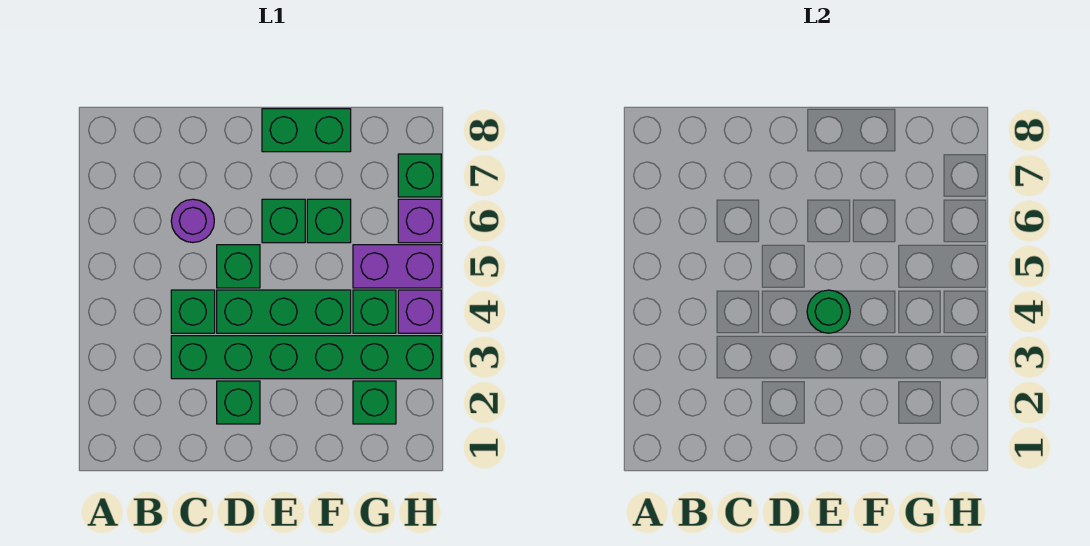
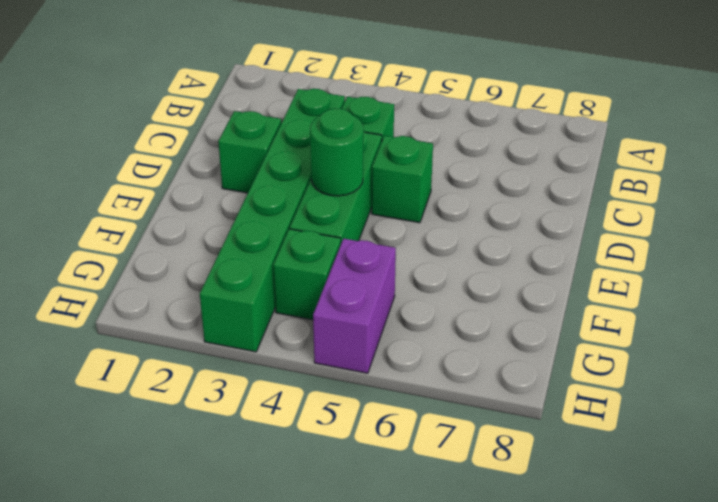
none -> purple round brick C6 level 1
none -> green brick E6 level 1
none -> green brick E8:F8 level 1

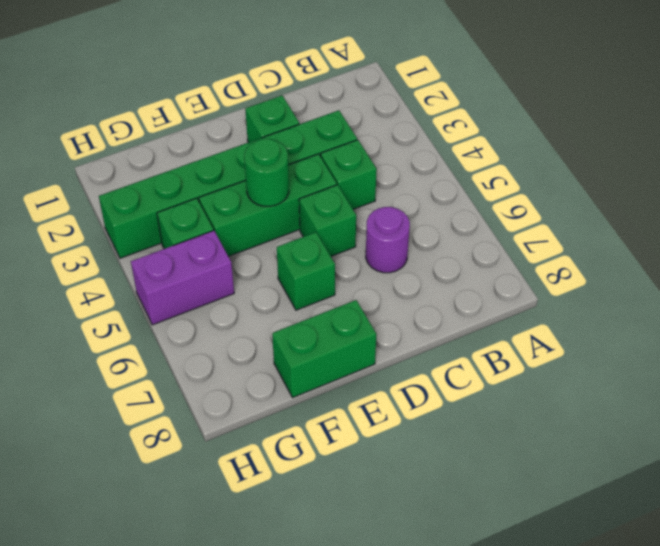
none -> green brick F6 level 1
none -> green brick G2 level 1
none -> purple brick H4 level 1

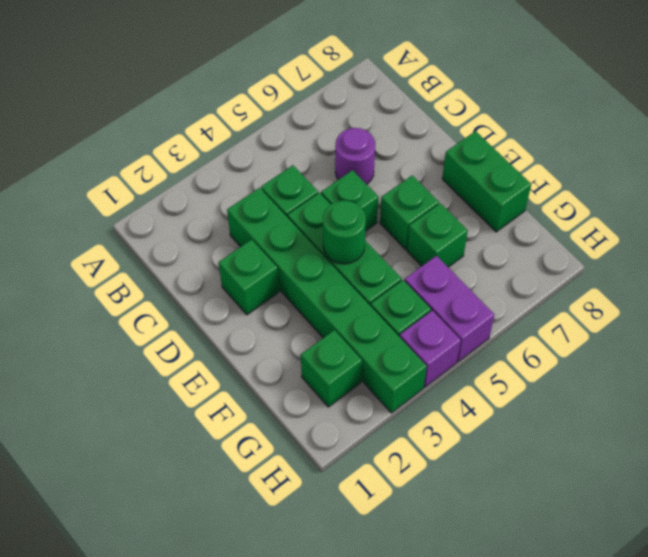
none -> purple brick H6 level 1
none -> green brick H7 level 1

